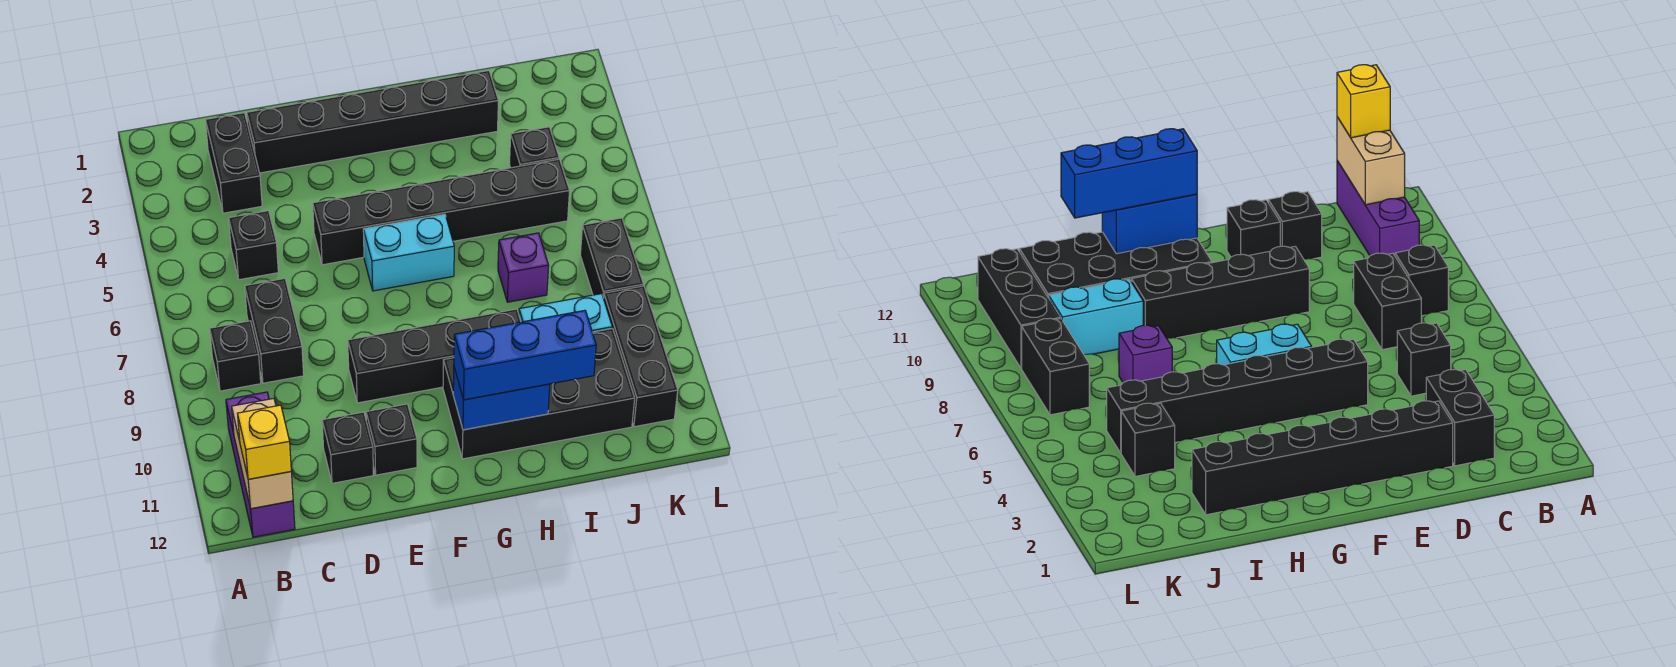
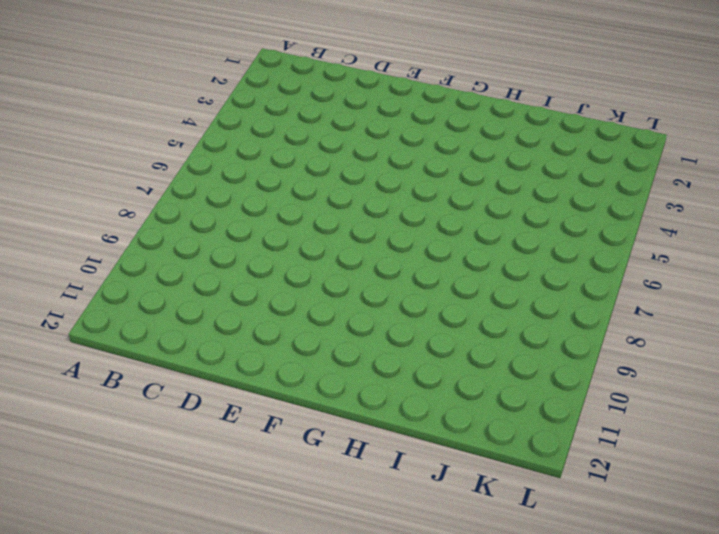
none -> black brick B8 level 1
none -> purple brick B10:B12 level 1
none -> black brick C2:C3 level 1

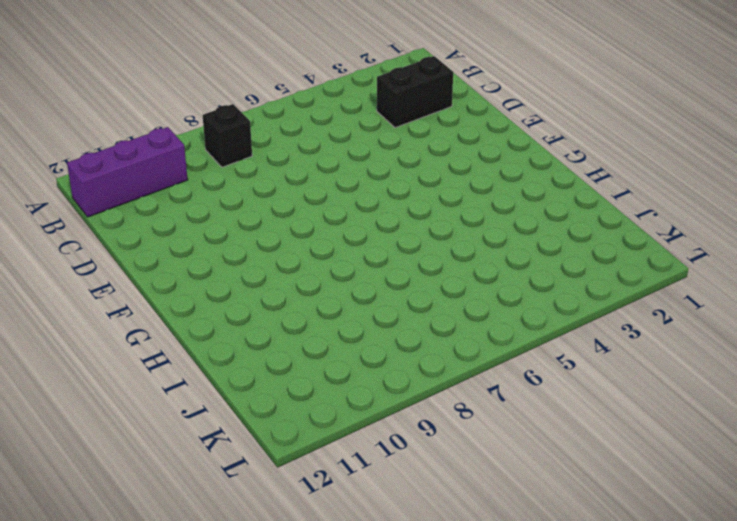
none -> black brick C5 level 1
none -> black brick C7:C8 level 1
none -> black brick D2:I2 level 1

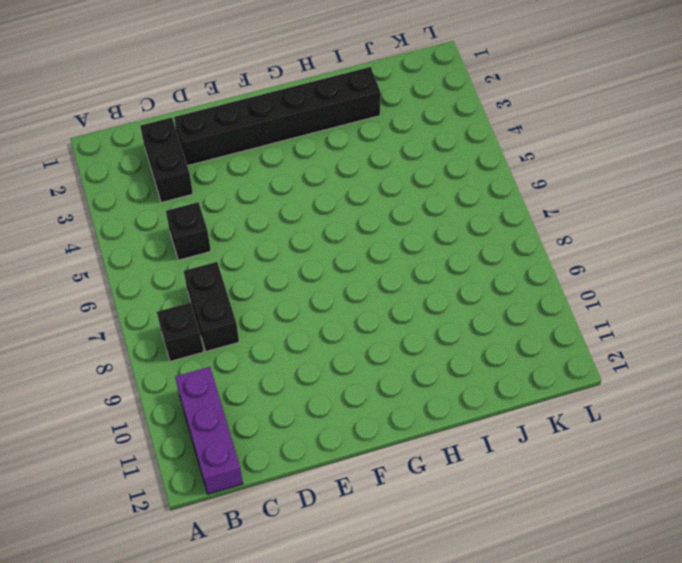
none -> black brick D11 level 1
none -> black brick E5:J5 level 1
none -> black brick E9:H9 level 1

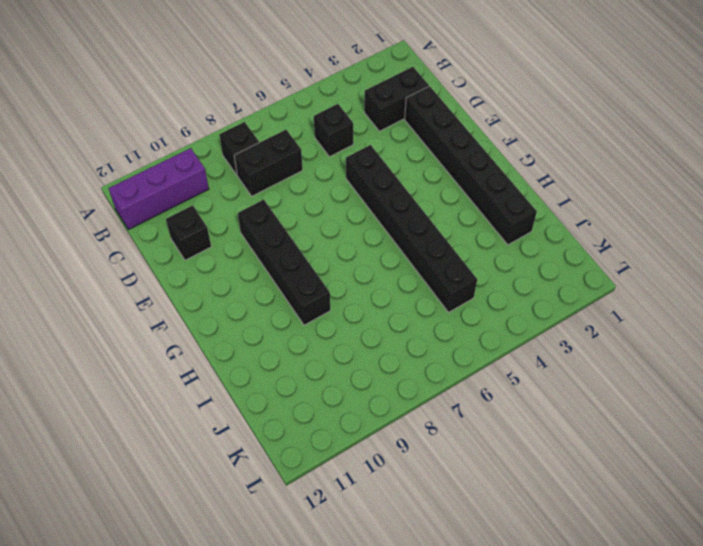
none -> black brick E11 level 1
none -> cyan brick F6:G6 level 1
none -> black brick G10:J11 level 1

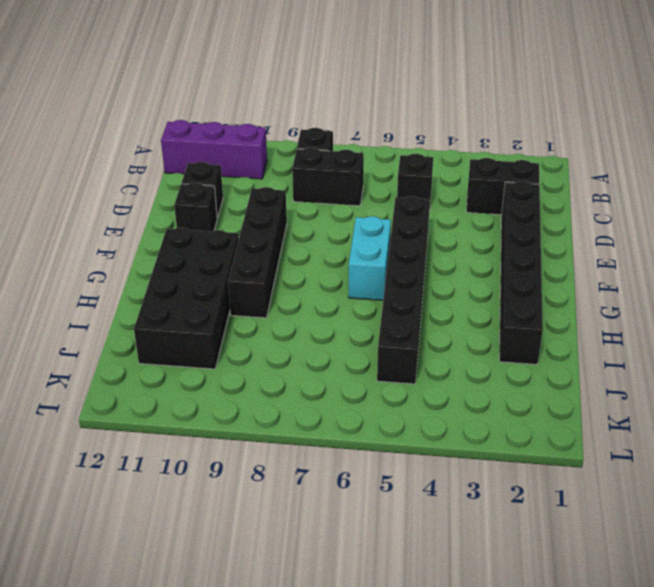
none -> purple brick I7 level 1
none -> cyan brick I9:J9 level 1
none -> black brick J4 level 1

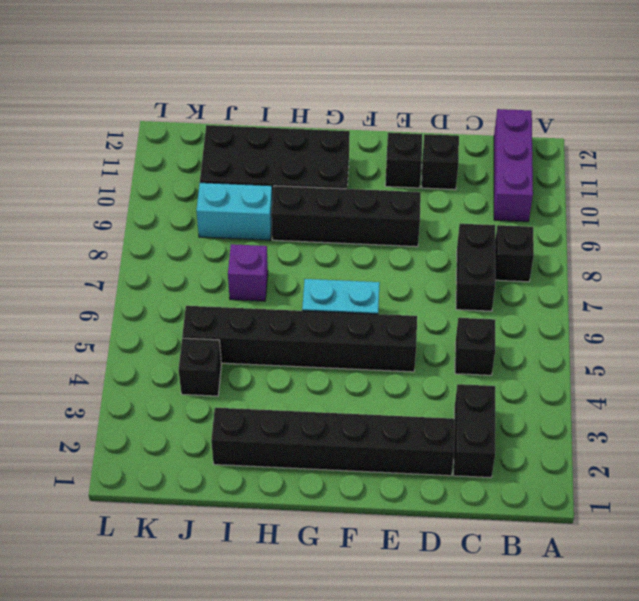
none -> black brick K7:K8 level 1
none -> black brick K9:K11 level 1
none -> tan brick B11:B12 level 2

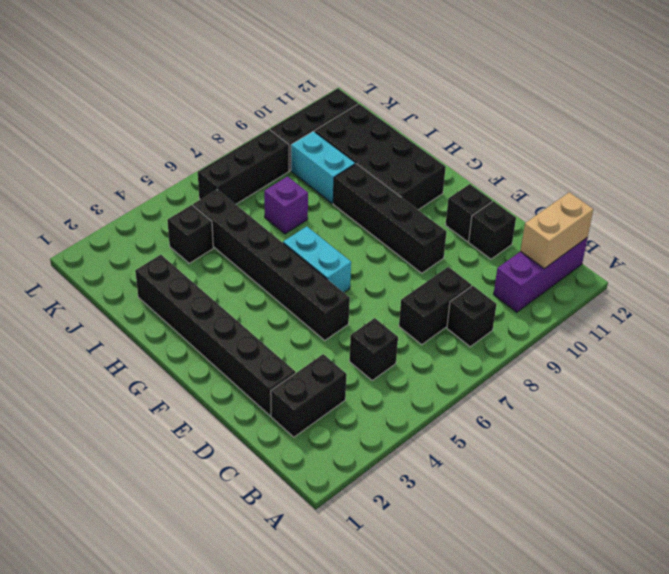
black brick K6:K8 level 1 -> black brick K7:K8 level 1
none -> blue brick G11:H11 level 2
none -> yellow brick B12 level 3
none -> blue brick G11:I11 level 3

